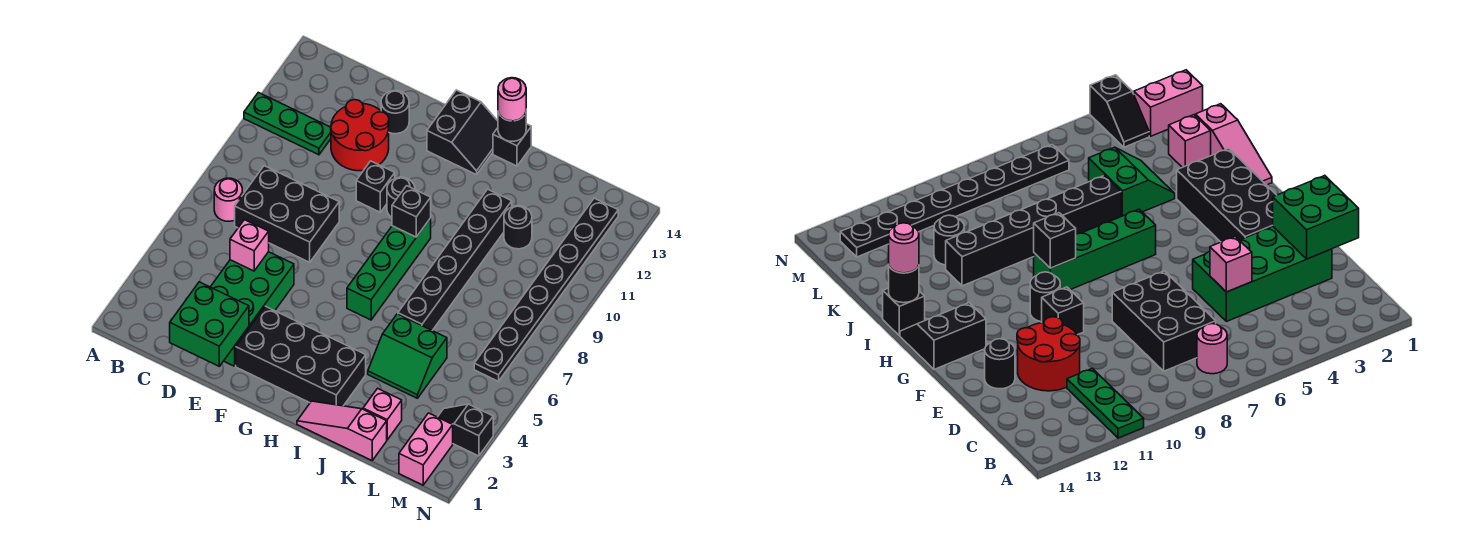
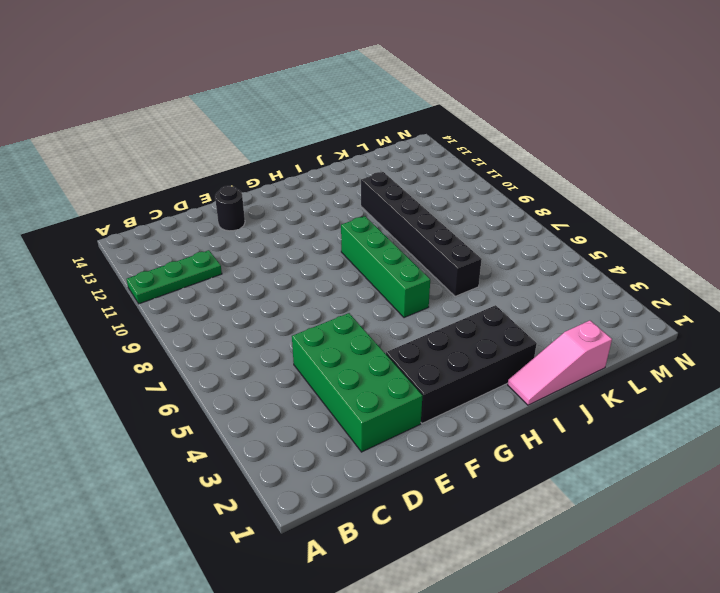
none -> pink round brick B7 level 1
none -> black brick C7:E8 level 1
none -> red round brick D11:E12 level 1

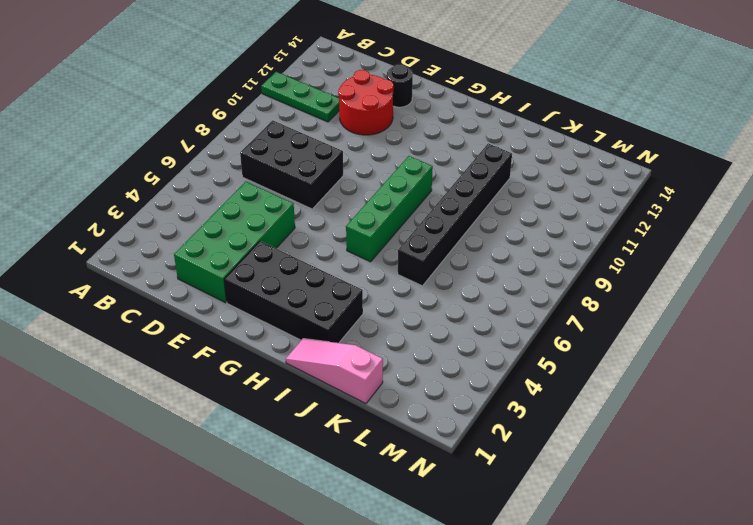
none -> pink round brick B7 level 1
none -> black brick F10 level 1
none -> black round brick G10 level 1

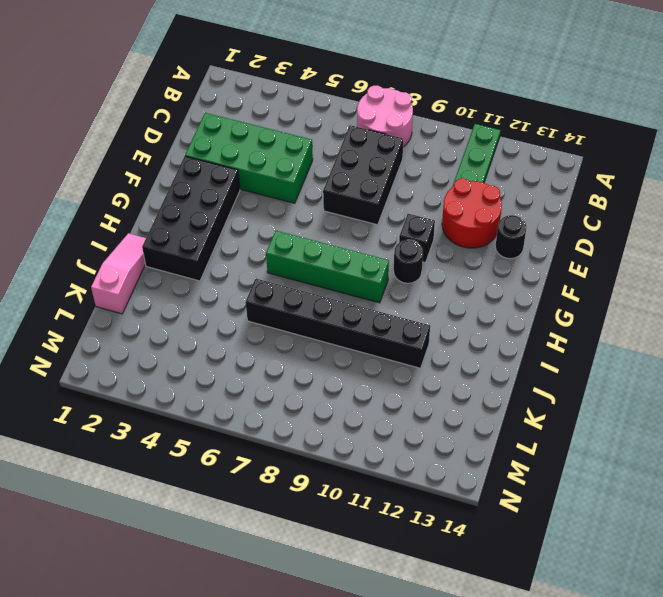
pink round brick A7:B8 level 1 -> pink round brick B7 level 1
none -> black slope G13:H14 level 1 top G
none -> black brick I14 level 1
none -> green slope J4:K5 level 1 top 5

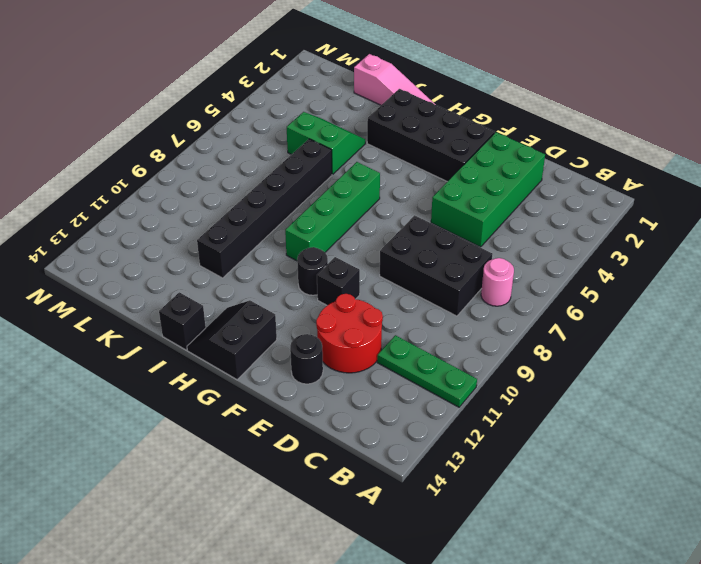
none -> pink brick K2 level 1
none -> black round brick K11 level 1
none -> pink brick M1:M2 level 1

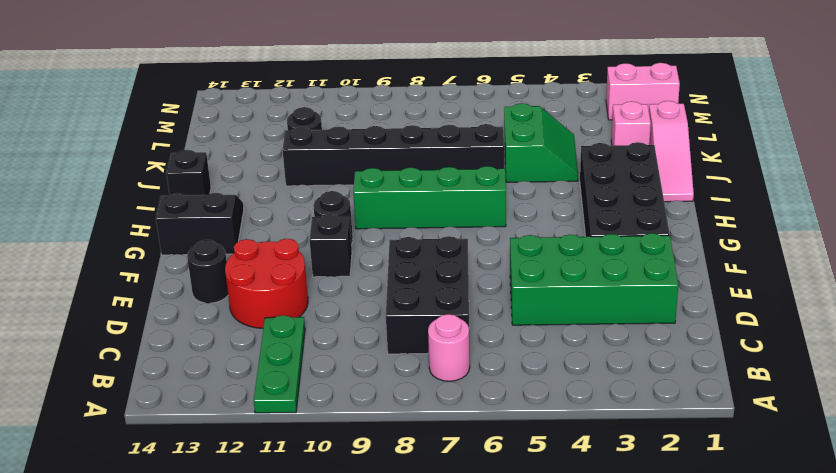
none -> black slope M3:N3 level 1 top N
none -> black plate M6:M13 level 1
none -> green brick D1:E2 level 2

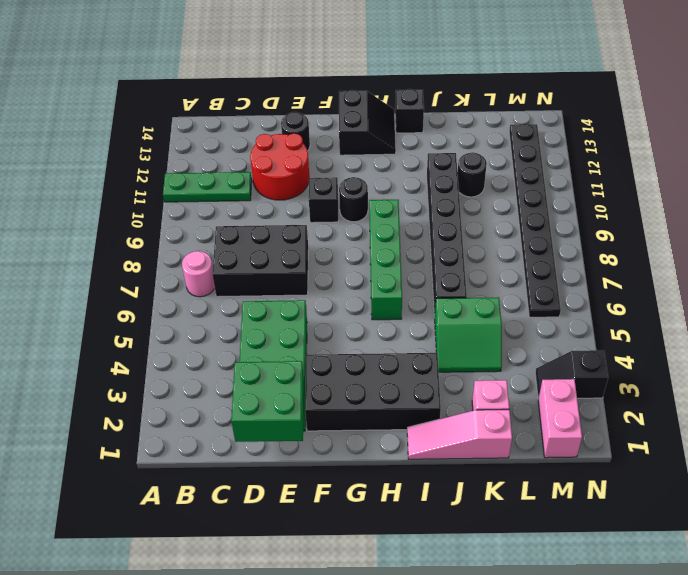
none -> pink brick D5 level 2
none -> black brick H9 level 2
none -> black round brick I14 level 2

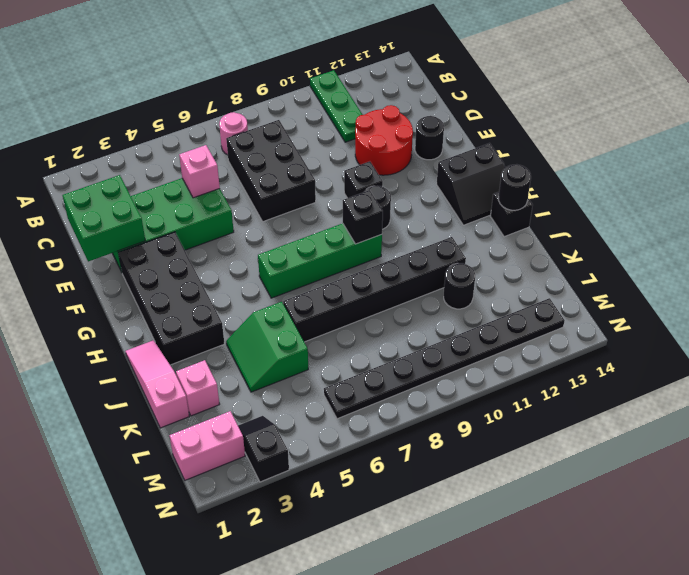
none -> pink round brick I14 level 3

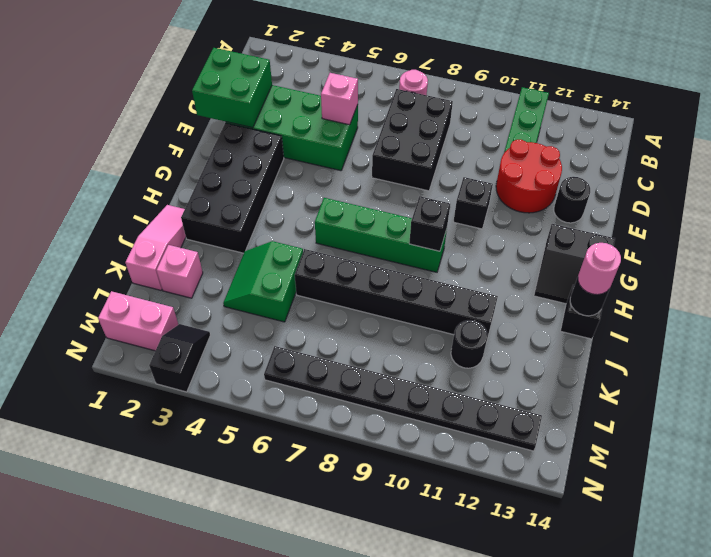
none -> black round brick G10 level 1

